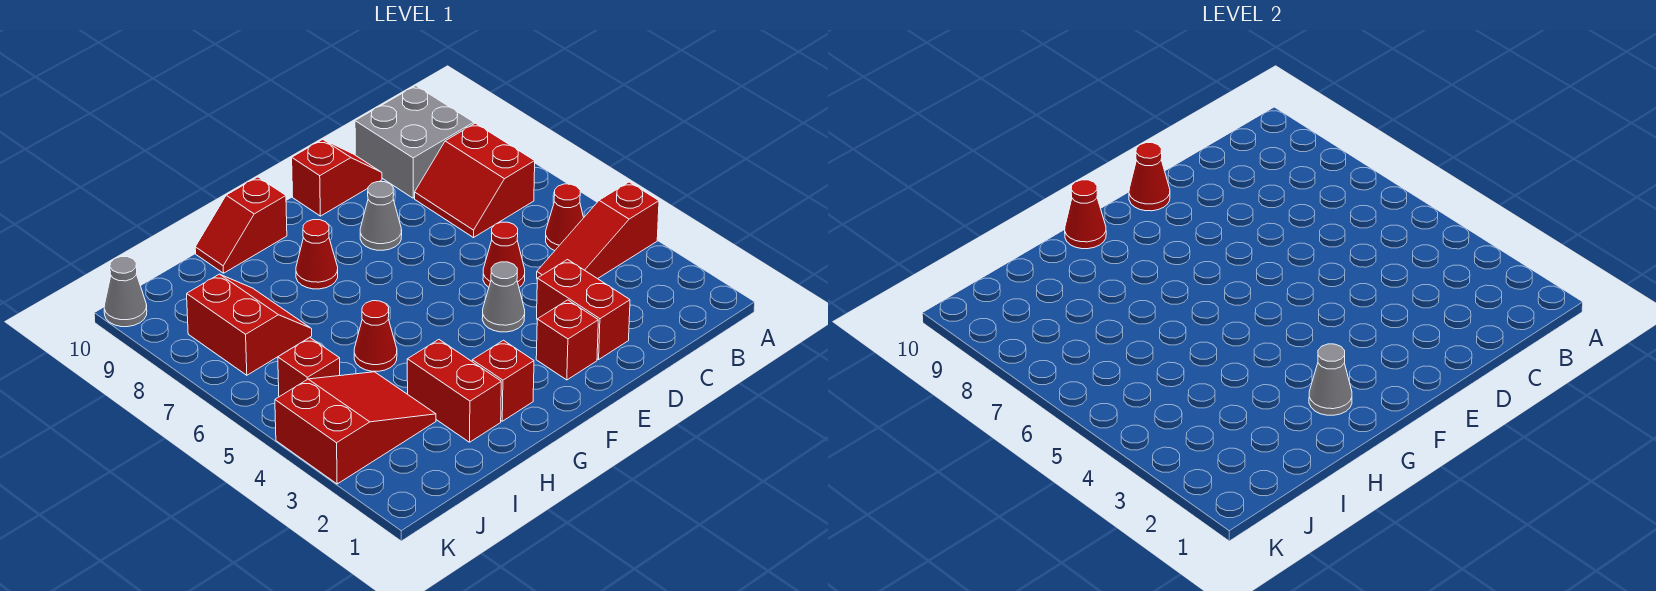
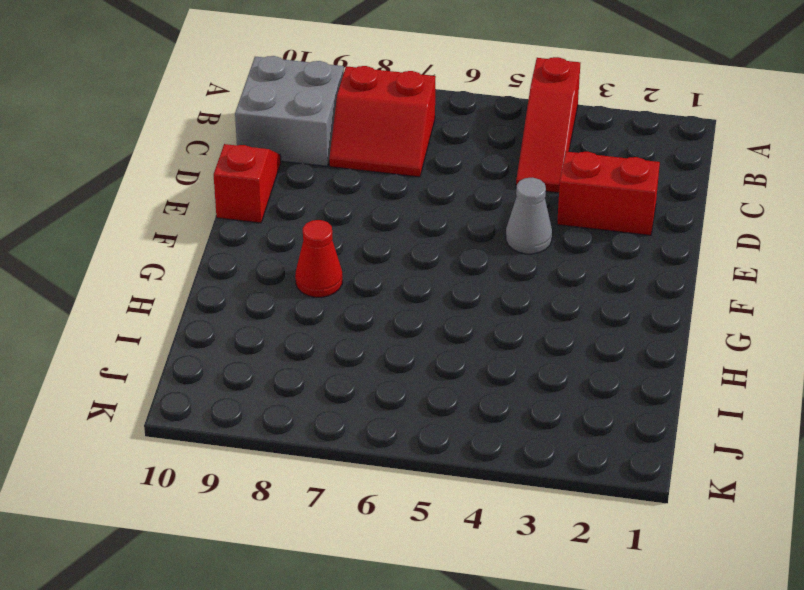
none -> red cone B5 level 1
none -> red cone D5 level 1
none -> red brick E2 level 1

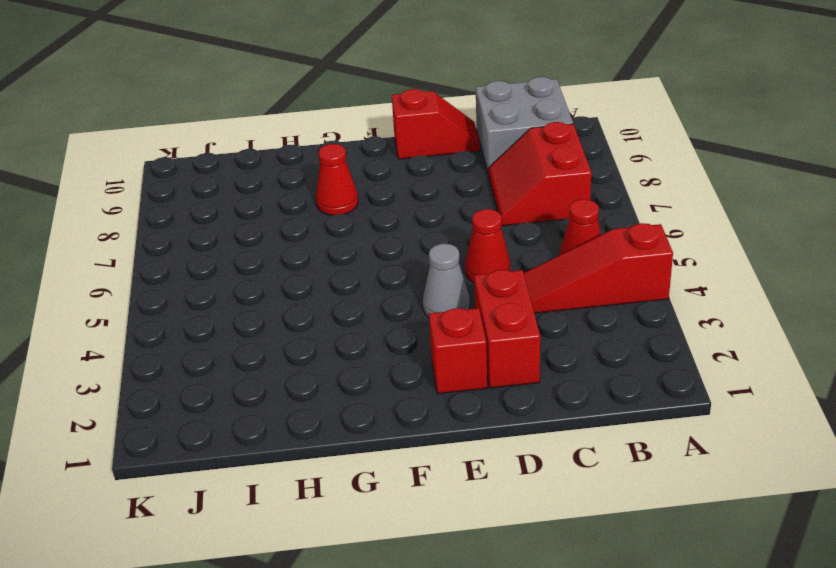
none -> grey cone E8 level 1
none -> red brick G2 level 1
none -> red slope G10:H10 level 1 top G

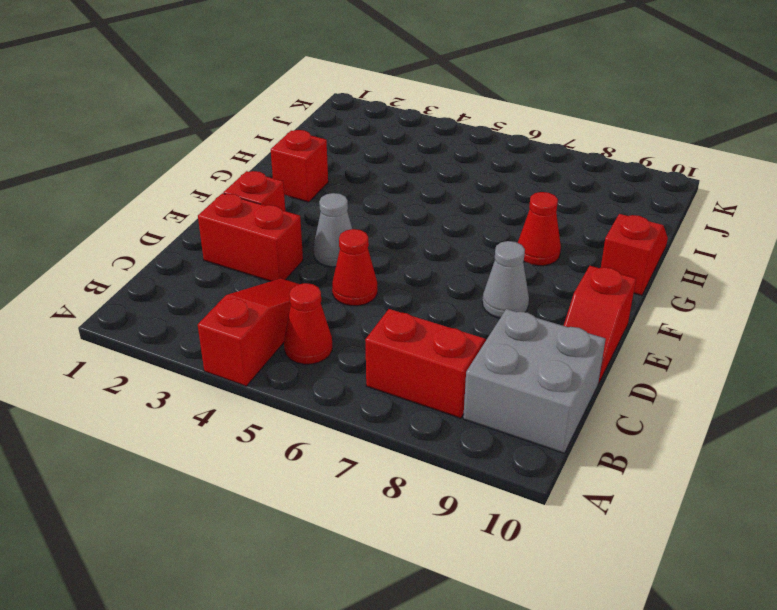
none -> red brick H2:H3 level 1
none -> red cone H5 level 1
none -> red slope I3:K4 level 1 top K

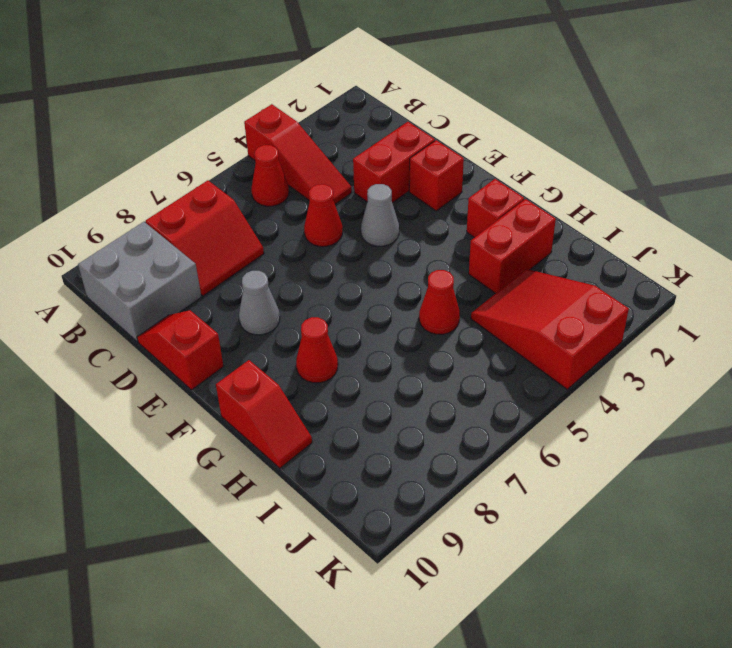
none -> red slope I7:J8 level 1 top J
none -> red brick J5 level 1
none -> grey cone K10 level 1

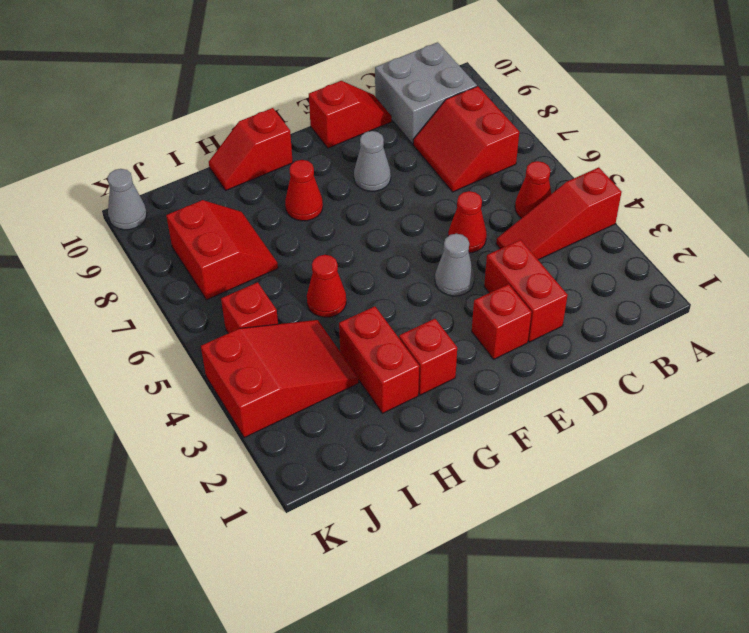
none -> red cone E10 level 2
none -> grey cone G2 level 2
none -> red cone G10 level 2

